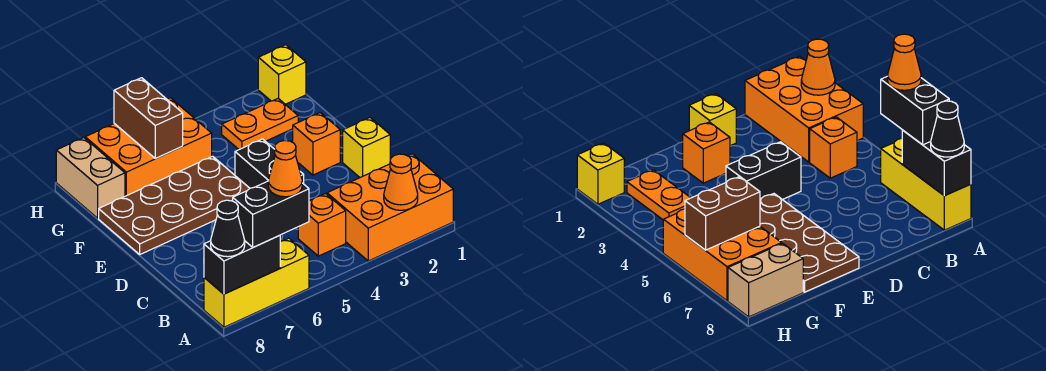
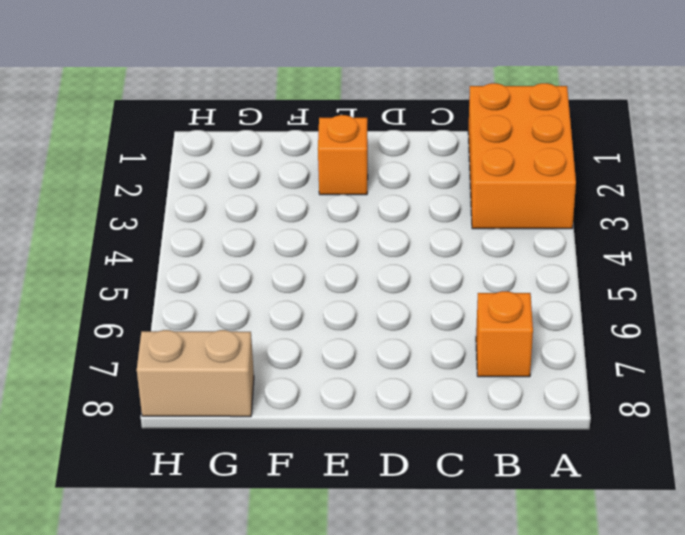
orange brick B7 level 1 -> orange brick B4 level 1
none -> yellow brick A6:A8 level 1
none -> yellow brick D1 level 1
none -> black brick D4:E4 level 1

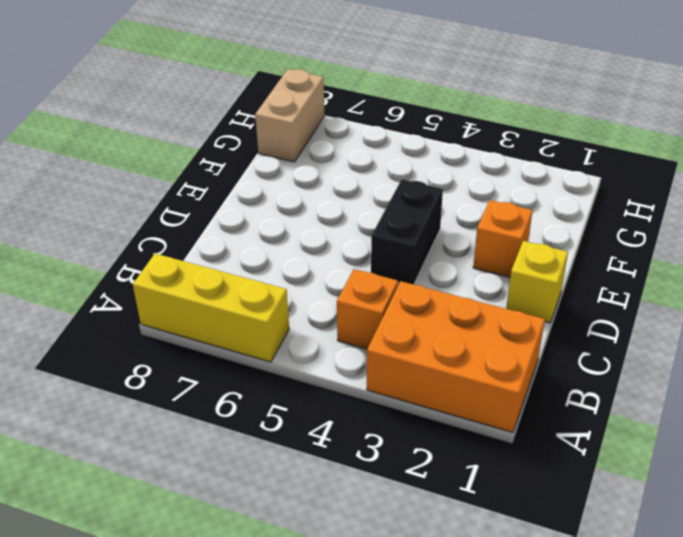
none -> brown plate E5:F8 level 1
none -> orange plate G2:G3 level 1
none -> orange brick G5:H7 level 1

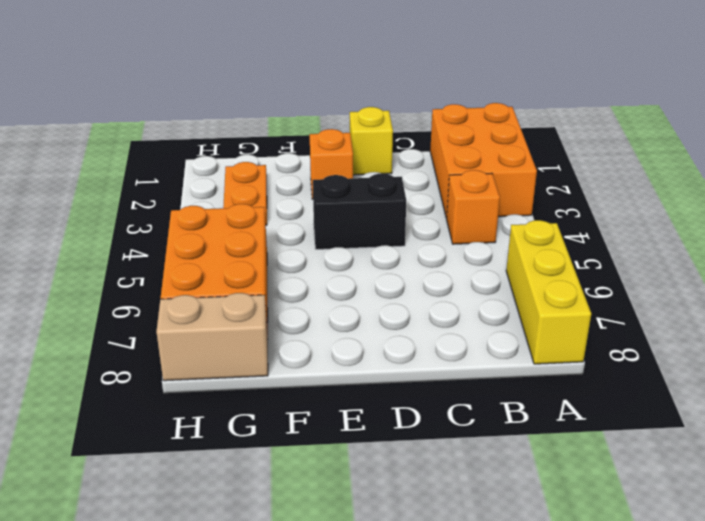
none -> brown plate E5:F8 level 1
none -> yellow brick H1 level 1
none -> orange cone A2 level 2

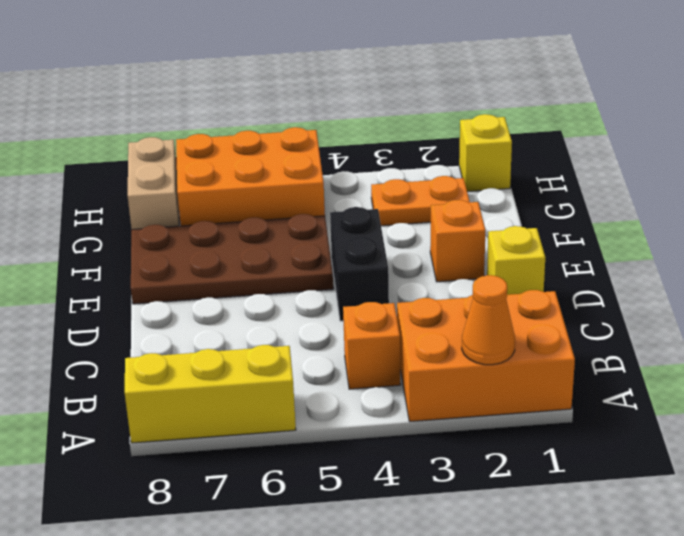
none -> black brick A7:A8 level 2
none -> brown brick G6:H6 level 2
none -> black brick A6:A7 level 3

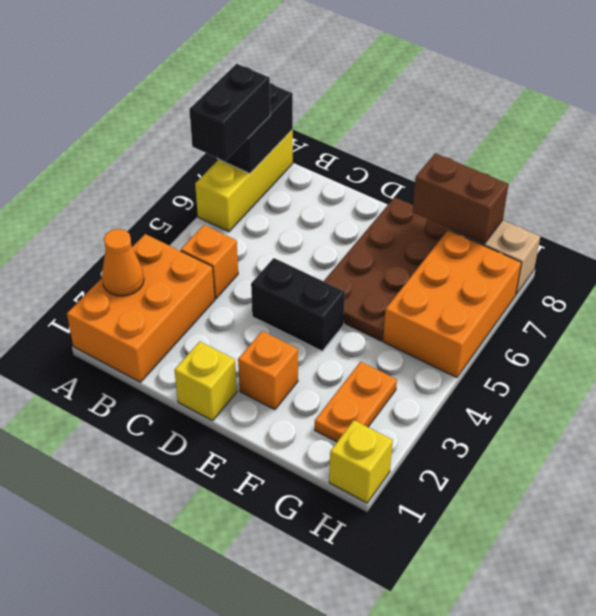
brown brick F8:G8 level 2 -> brown brick G6:H6 level 2
none -> black cone A8 level 3
none -> orange cone A6 level 4

